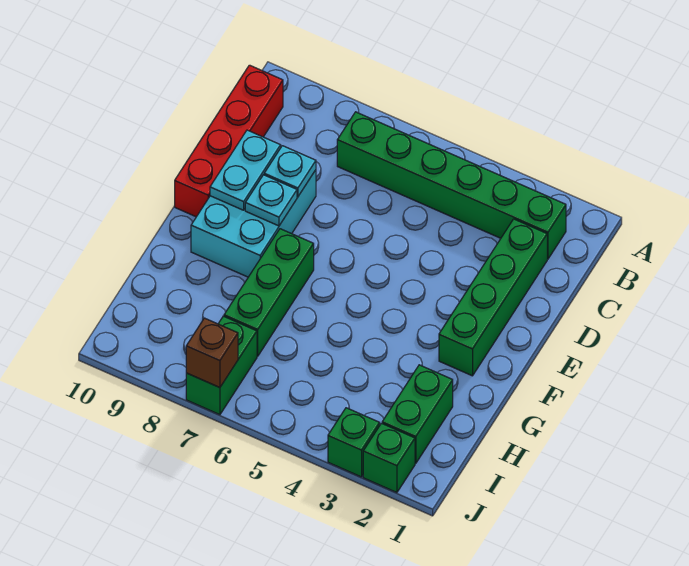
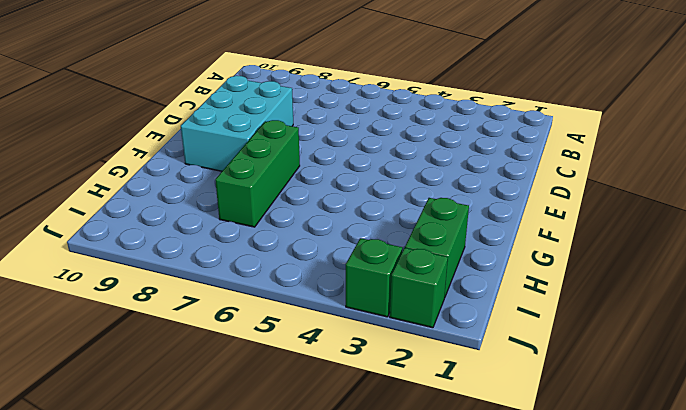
none -> green brick B2:B7 level 1
none -> red brick B10:E10 level 1
none -> green brick C2:F2 level 1

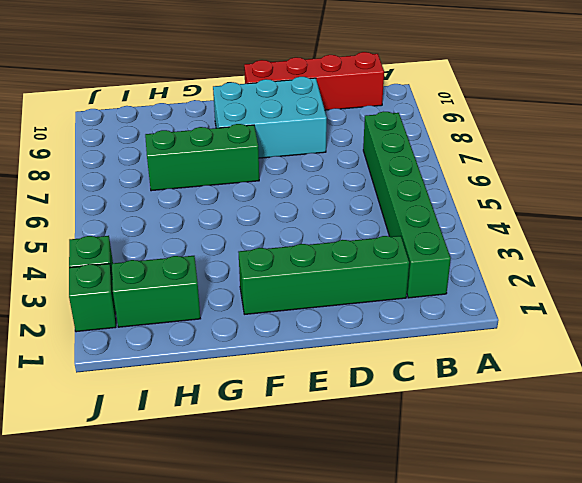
none -> green brick I7:J7 level 1
none -> cyan plate D8 level 2
none -> cyan plate D9:E9 level 2

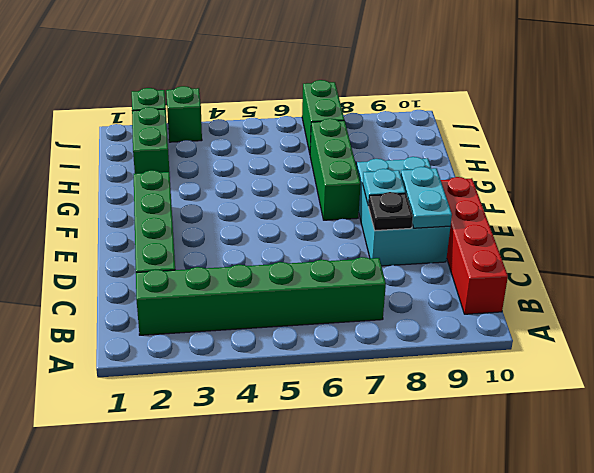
black plate D8 level 2 -> cyan plate D8 level 2
none -> brown brick J7 level 2

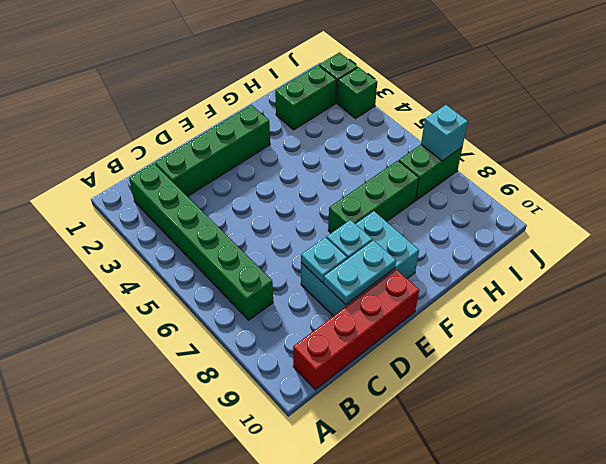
cyan brick J7 level 2 -> brown brick J7 level 2

